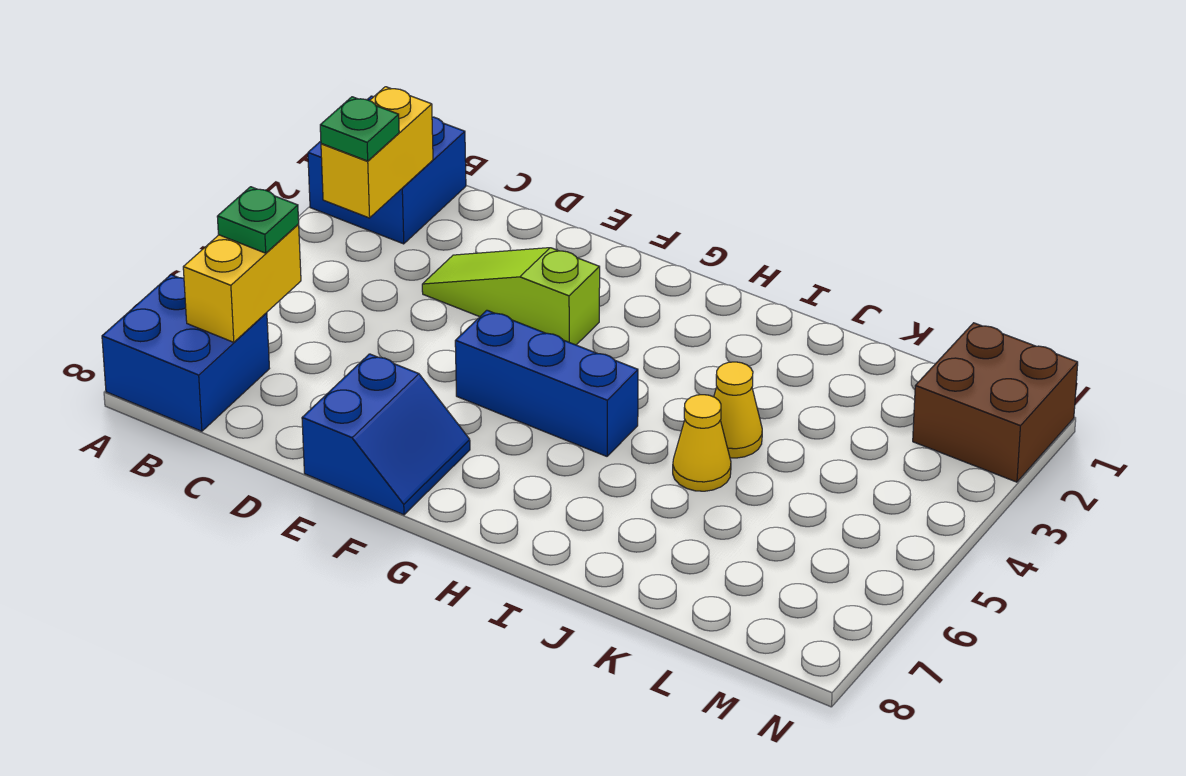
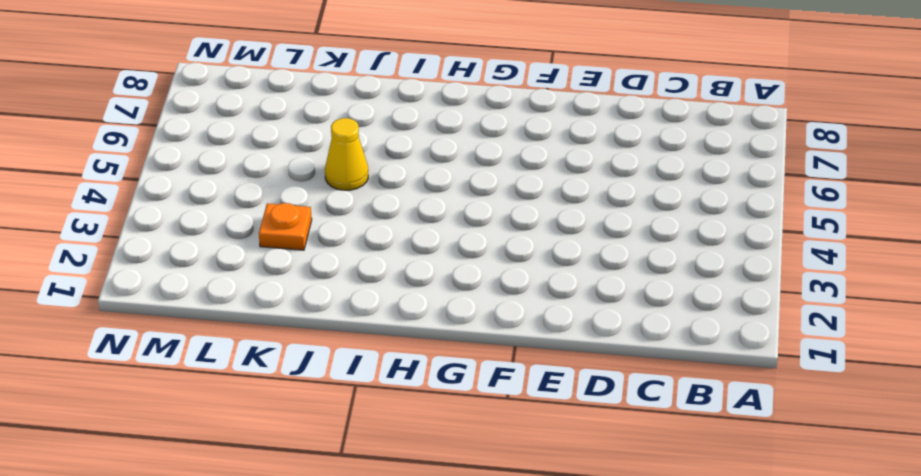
orange plate K3 level 1 -> none
none -> blue brick A1:B2 level 1
none -> blue brick A7:B8 level 1
none -> lime slope D3:F3 level 1 top F

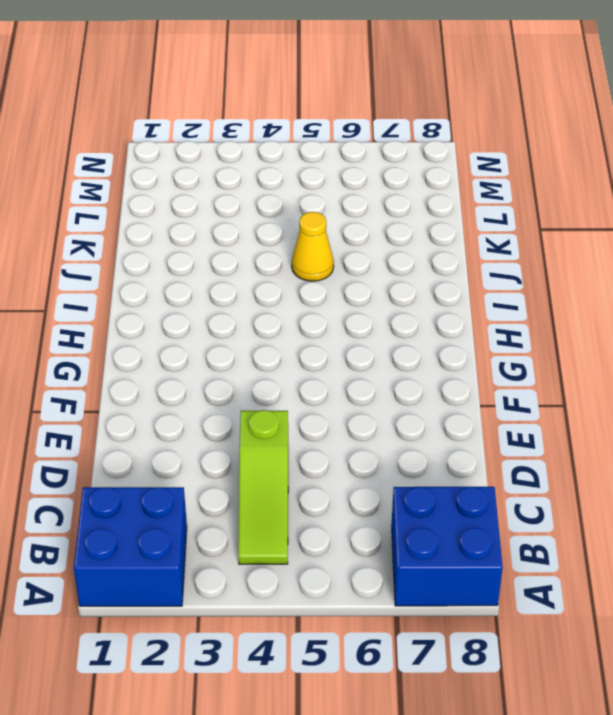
lime slope B4:D4 level 1 top D -> lime slope D3:F3 level 1 top F
none -> blue slope E7:F8 level 1 top E
none -> blue brick F5:H5 level 1
none -> yellow cone J4 level 1

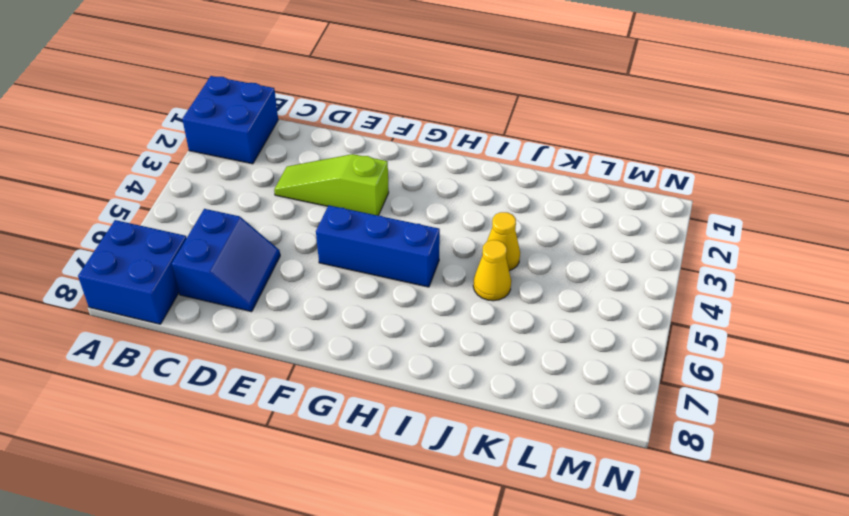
blue slope C6:D7 level 1 top C -> blue slope E7:F8 level 1 top E
none -> brown brick M1:N2 level 1
none -> yellow brick B2:B3 level 2
none -> yellow brick B6:B7 level 2

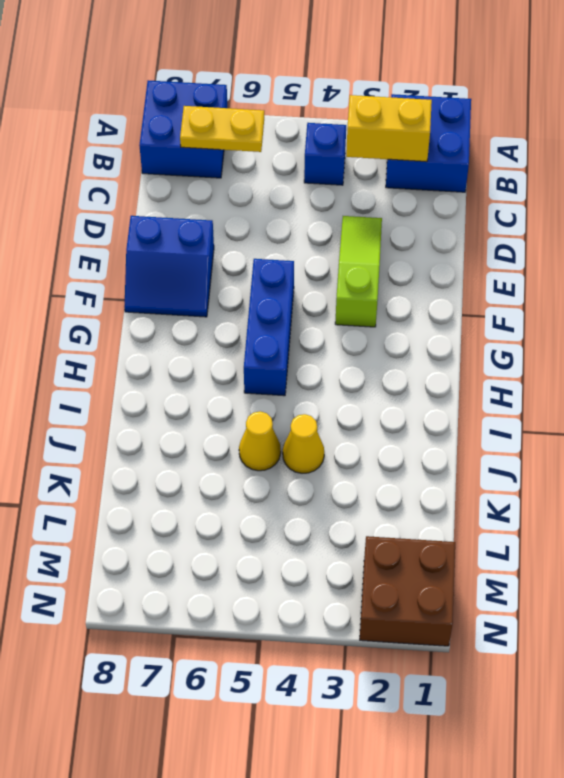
blue brick B4 level 1 -> none
yellow plate B6:B7 level 2 -> yellow brick B6:B7 level 2
none -> green plate B3 level 3
none -> green plate B6 level 3

